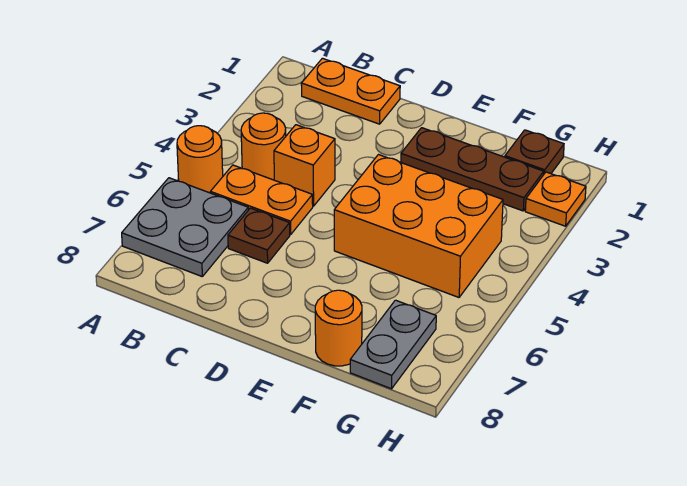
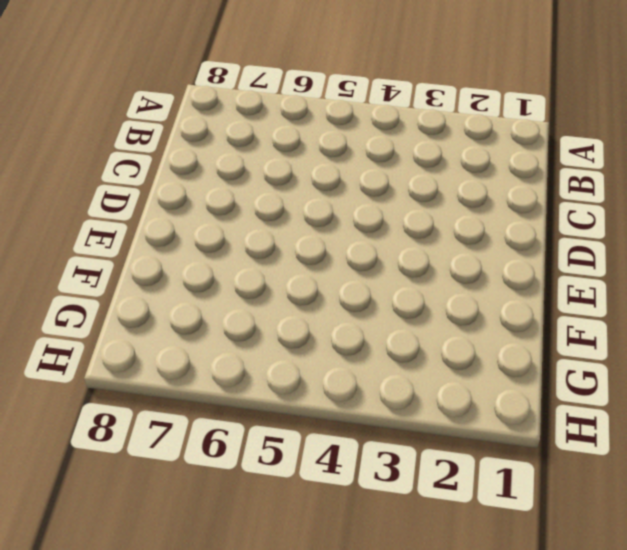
none -> orange round brick A5 level 1
none -> grey plate A6:B7 level 1
none -> orange plate B1:C1 level 1

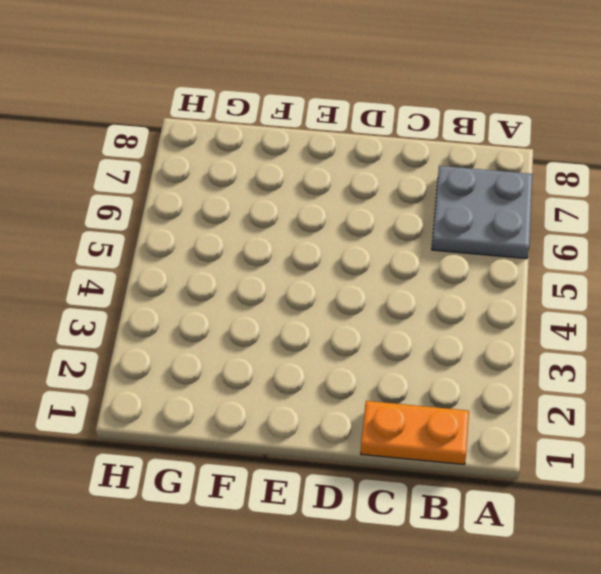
none -> orange round brick A5 level 1
none -> orange round brick B4 level 1
none -> orange plate B5:C5 level 1

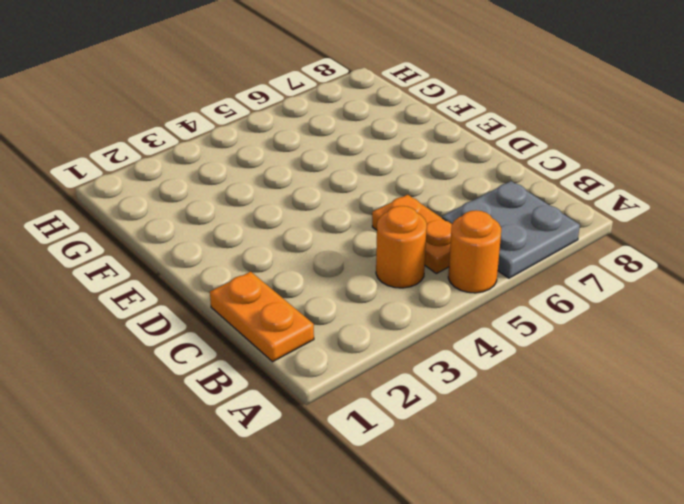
none -> orange brick C4 level 1
none -> brown plate C6 level 1
none -> brown plate E2:G2 level 1

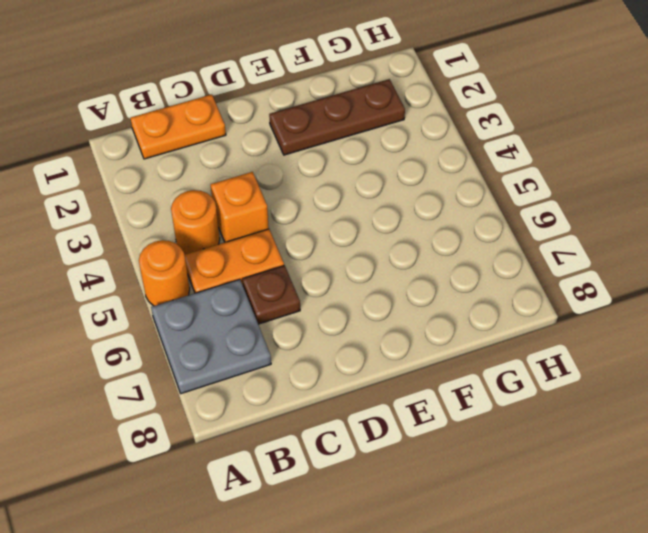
none -> orange brick E4:G5 level 1
none -> orange round brick F8 level 1
none -> brown plate G1 level 1

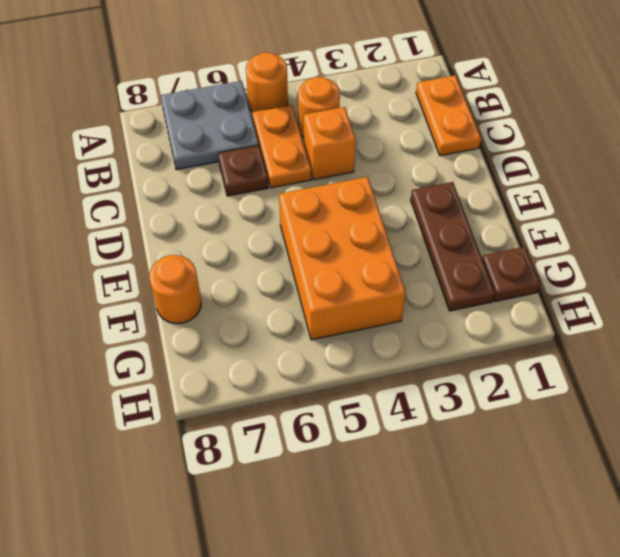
none -> grey plate G7:G8 level 1
none -> orange plate H2 level 1

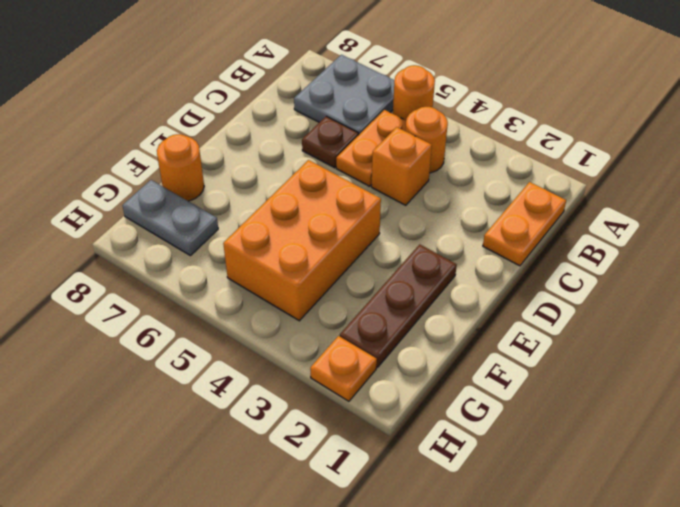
none -> brown plate G1 level 1

